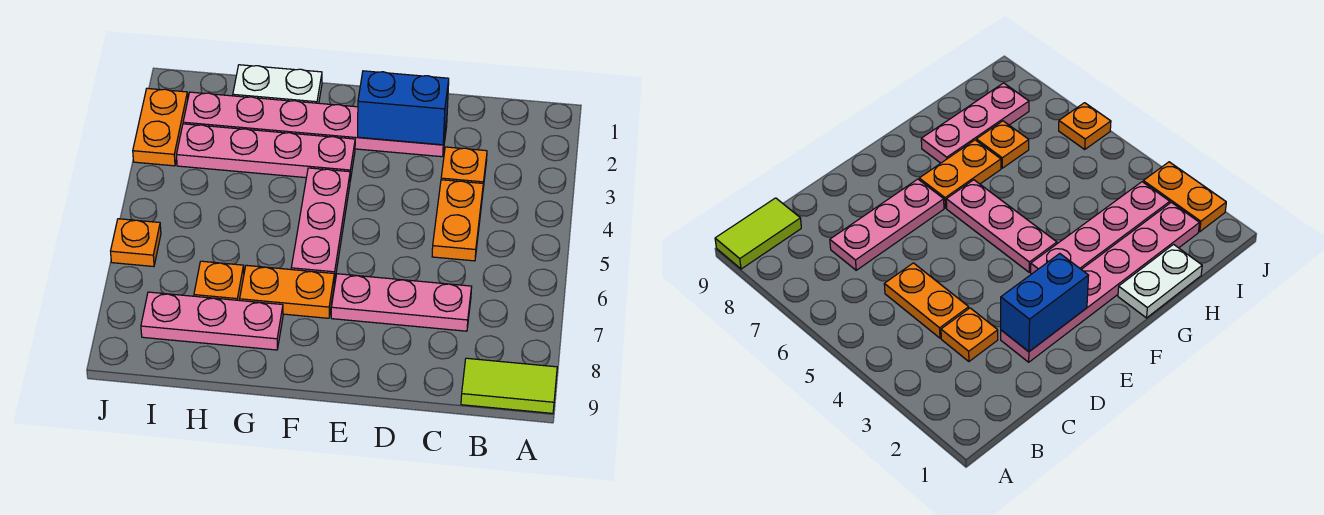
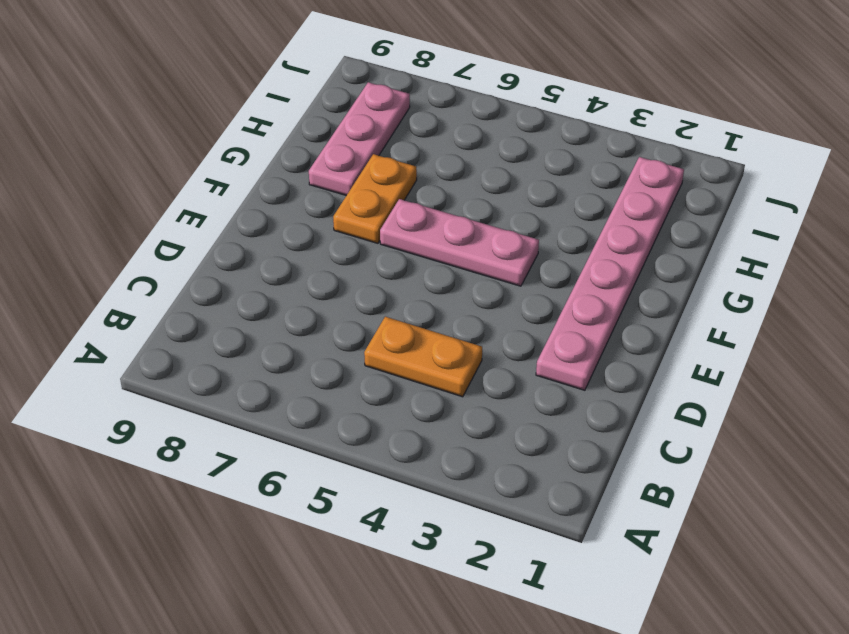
none -> lime tile A9:B9 level 1
none -> orange plate C3 level 1
none -> pink plate C7:E7 level 1

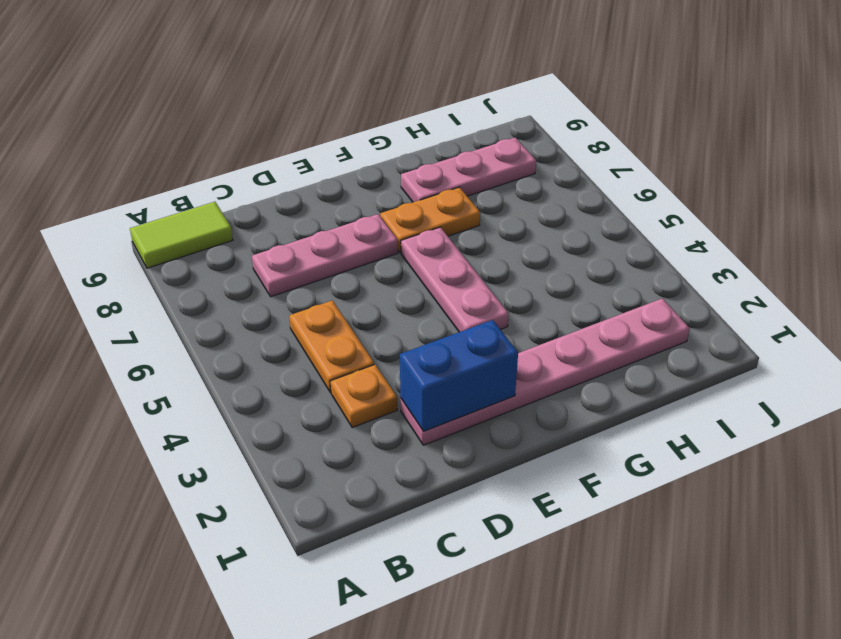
none -> pink plate F3:I3 level 1
none -> white plate G1:H1 level 1
none -> orange plate H7 level 1

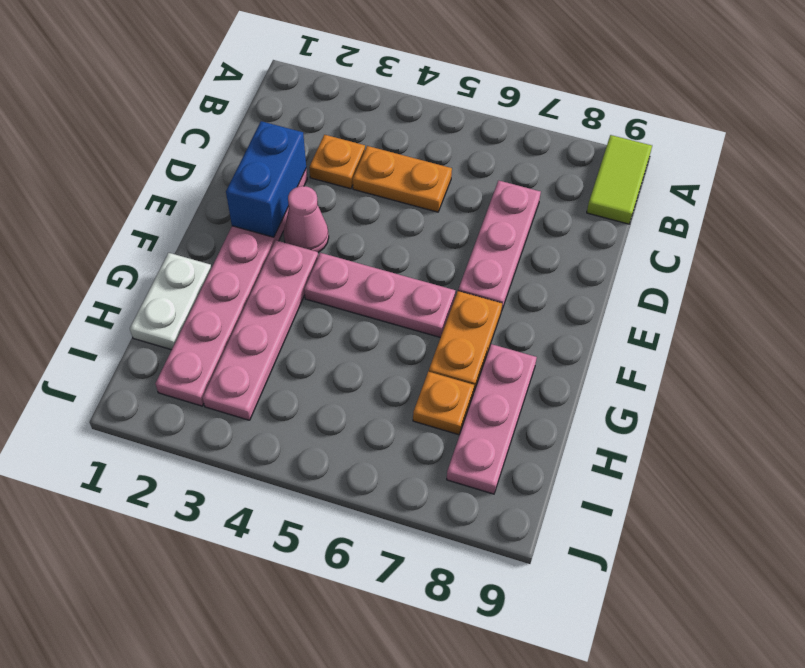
pink cone E3 level 1 -> none
none -> orange plate J2:J3 level 1
none -> orange plate J6 level 1

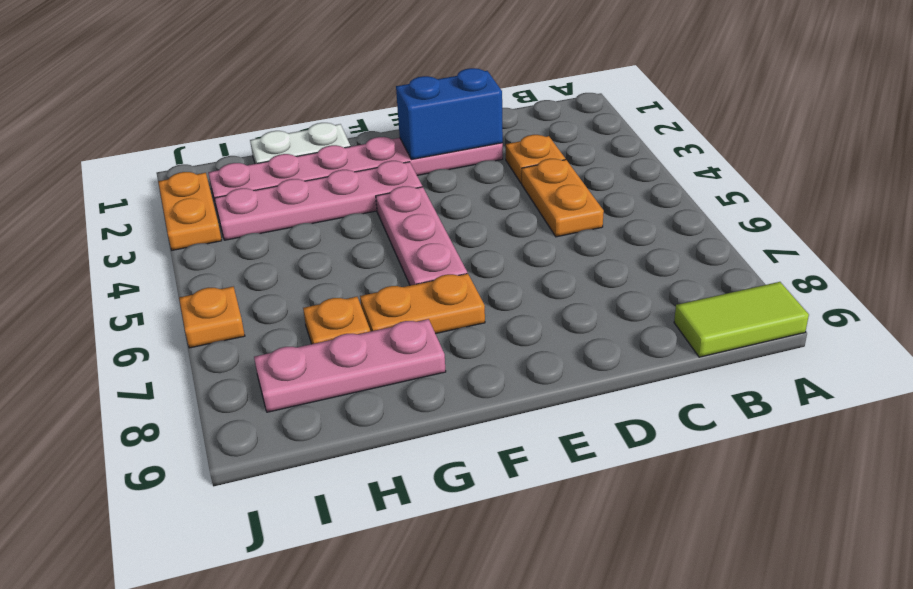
none -> pink plate C7:E7 level 1

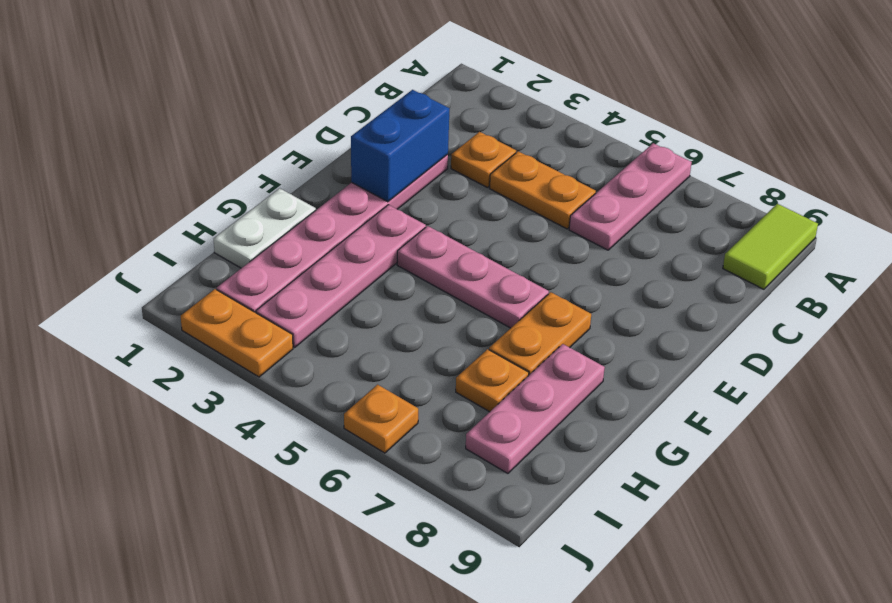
pink plate A6:C6 level 1 -> pink plate C7:E7 level 1

